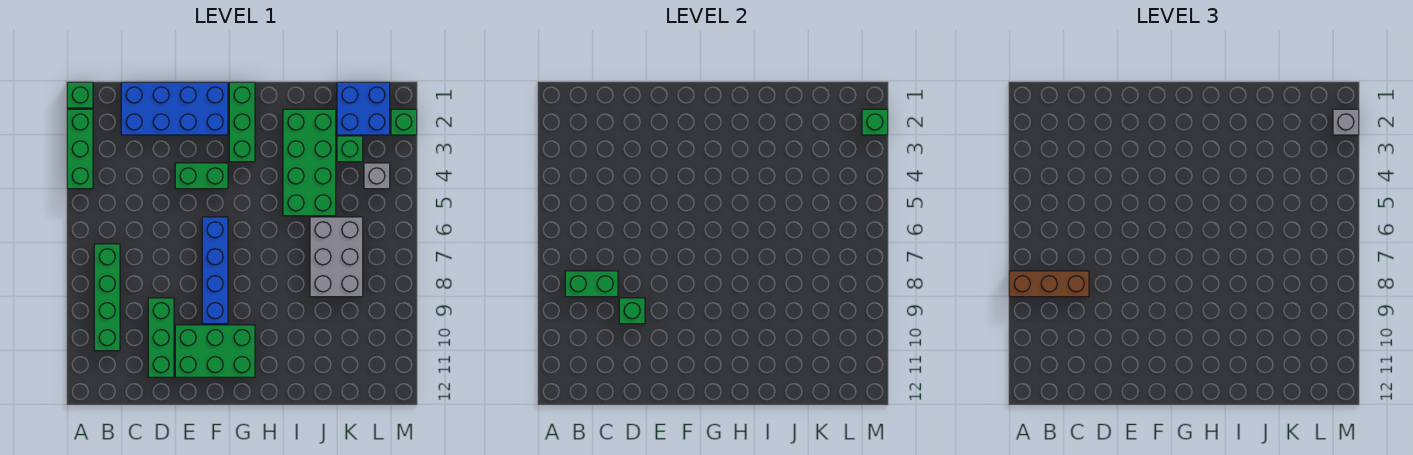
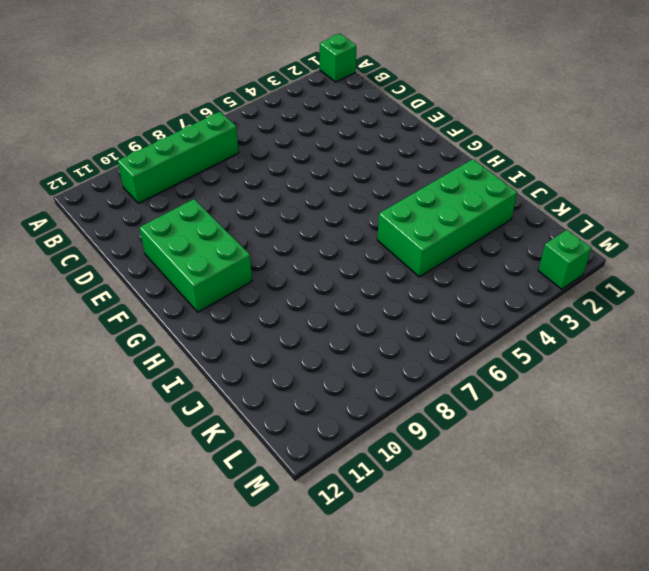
none -> green brick A2:A4 level 1
none -> blue brick C1:F2 level 1
none -> green brick D9:D11 level 1

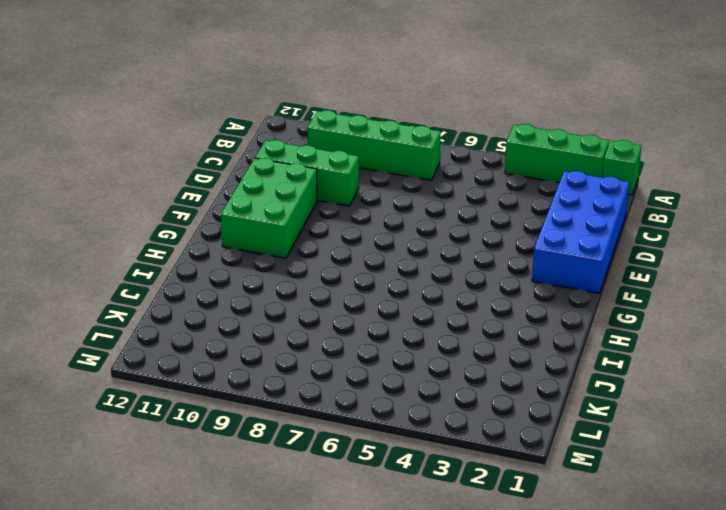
none -> green brick E4:F4 level 1
none -> blue brick F6:F9 level 1
none -> green brick G1:G3 level 1

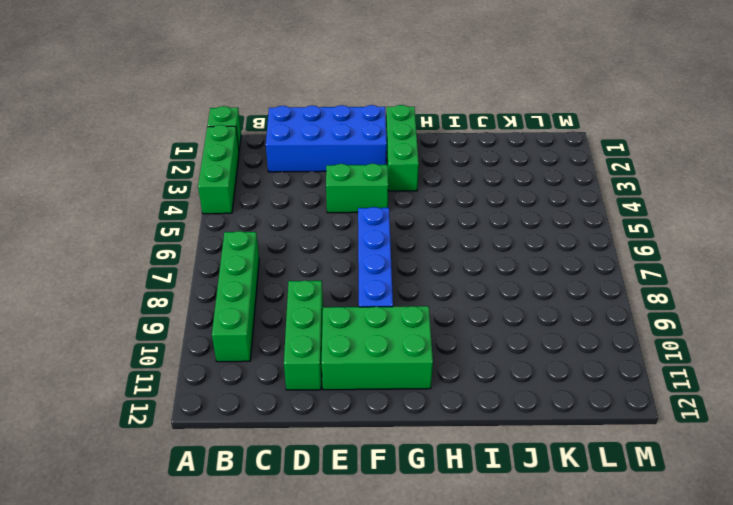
none -> green brick I2:J5 level 1
none -> grey brick J6:K8 level 1
none -> blue brick K1:L2 level 1

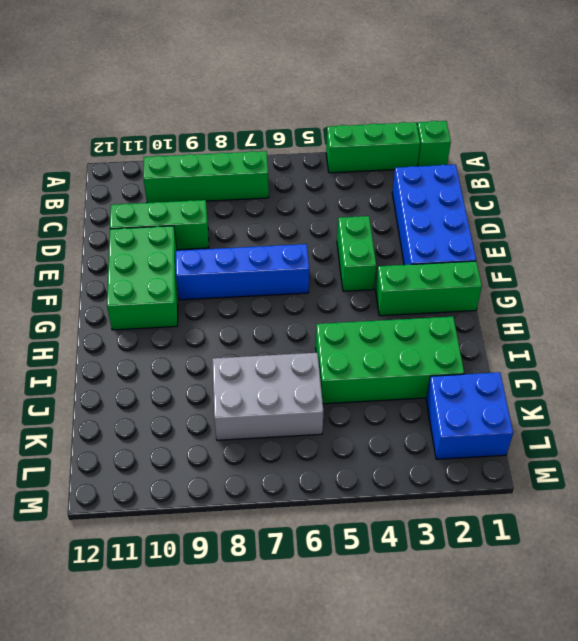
none -> green brick K3 level 1
none -> grey brick L4 level 1
none -> green brick M2 level 1

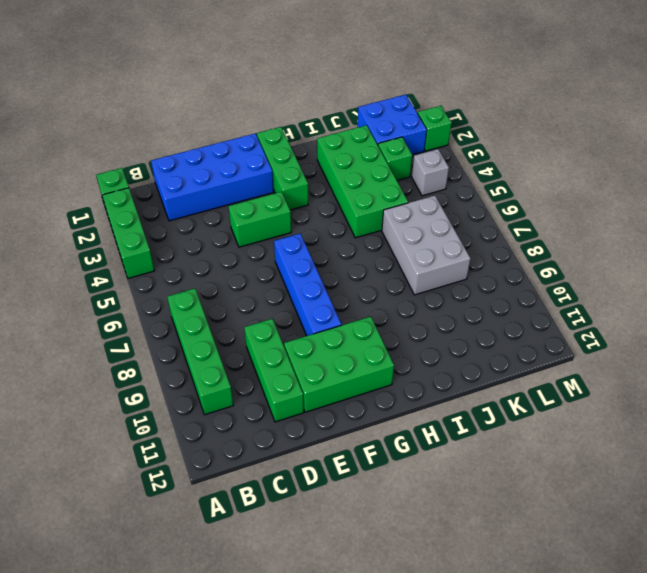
none -> green brick B8:C8 level 2
none -> green brick D9 level 2
none -> green brick M2 level 2

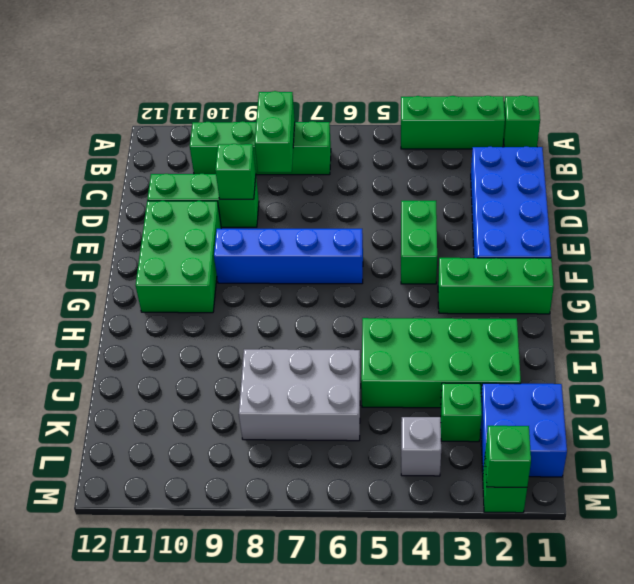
none -> brown brick A8:C8 level 3
none -> grey brick M2 level 3

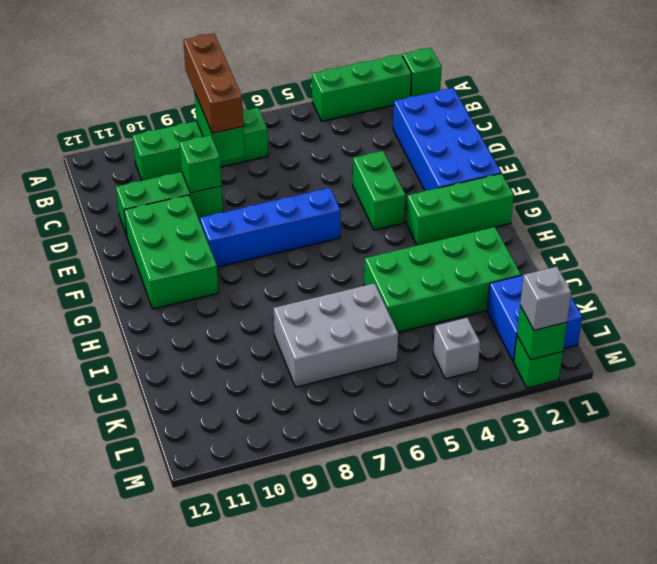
none -> green brick K3 level 1

